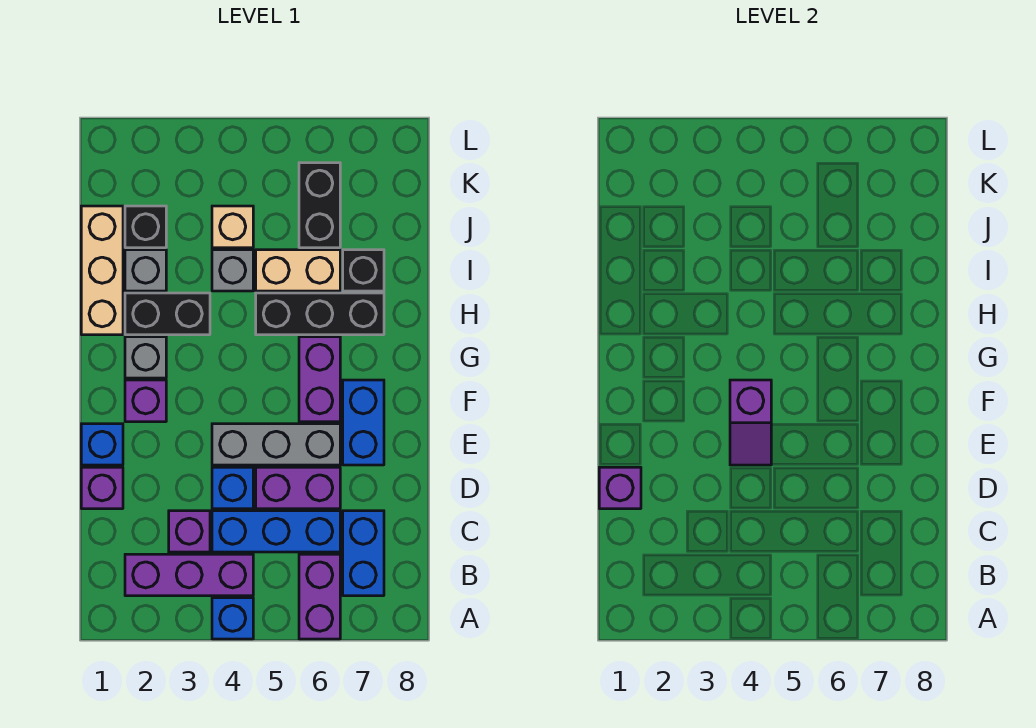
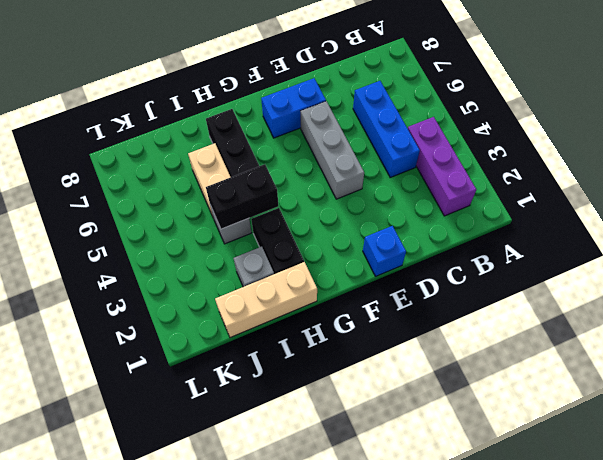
black brick H4:I4 level 2 -> black brick J6:K6 level 1
none -> blue brick A4 level 1
none -> purple brick A6:B6 level 1
none -> blue brick B7:C7 level 1

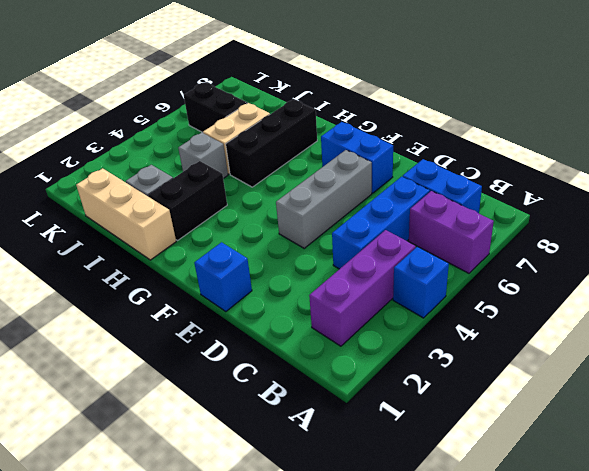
none -> purple brick C3 level 1
none -> purple brick D1 level 1
none -> blue brick D4 level 1

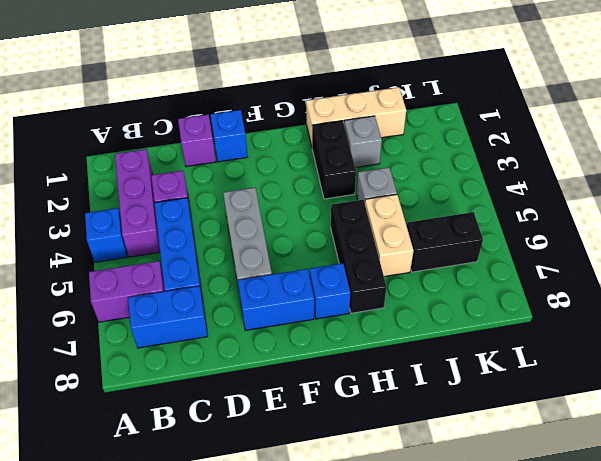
blue brick G7 level 1 -> blue brick D4 level 1
none -> purple brick D5:D6 level 1
none -> purple brick F2 level 1
none -> purple brick F6:G6 level 1

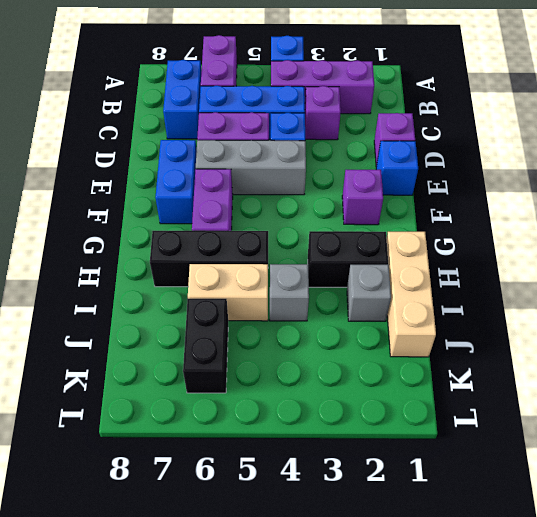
none -> grey brick G2 level 1
none -> black brick I7 level 1
none -> black brick J2 level 1

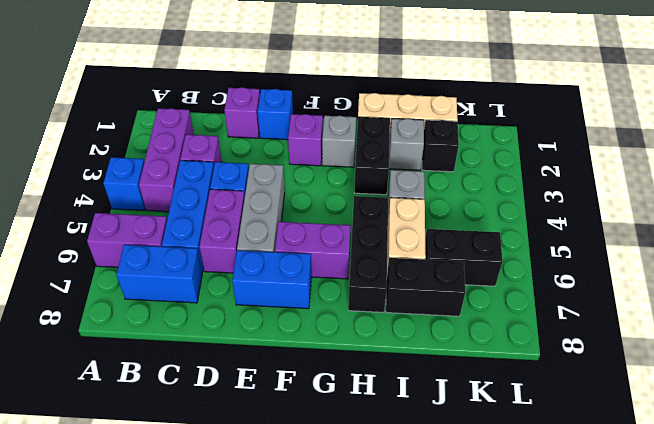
black brick I7:J7 level 1 -> black brick I7 level 1
none -> tan brick J4 level 1
none -> purple brick D1 level 2
none -> purple slope E4:F4 level 2 top F

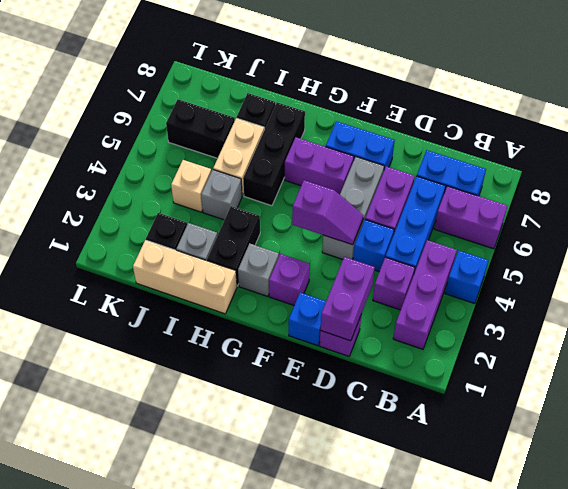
purple brick D1:D2 level 2 -> purple brick D1 level 2

